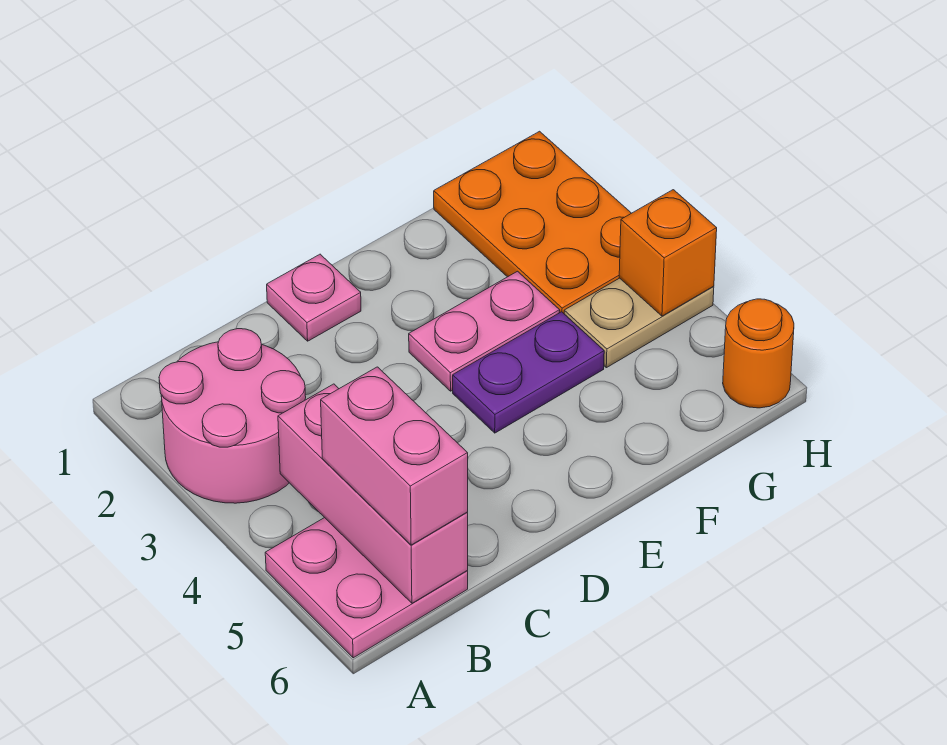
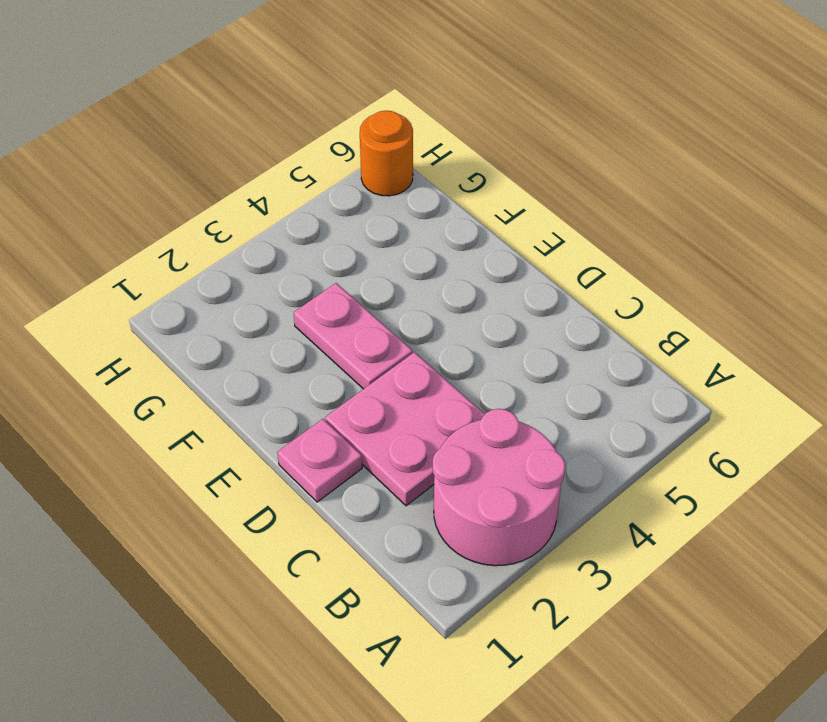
pink plate C2:D3 level 1 -> pink plate A5:B6 level 1
none -> purple plate E4:F4 level 1
none -> orange plate G1:H3 level 1

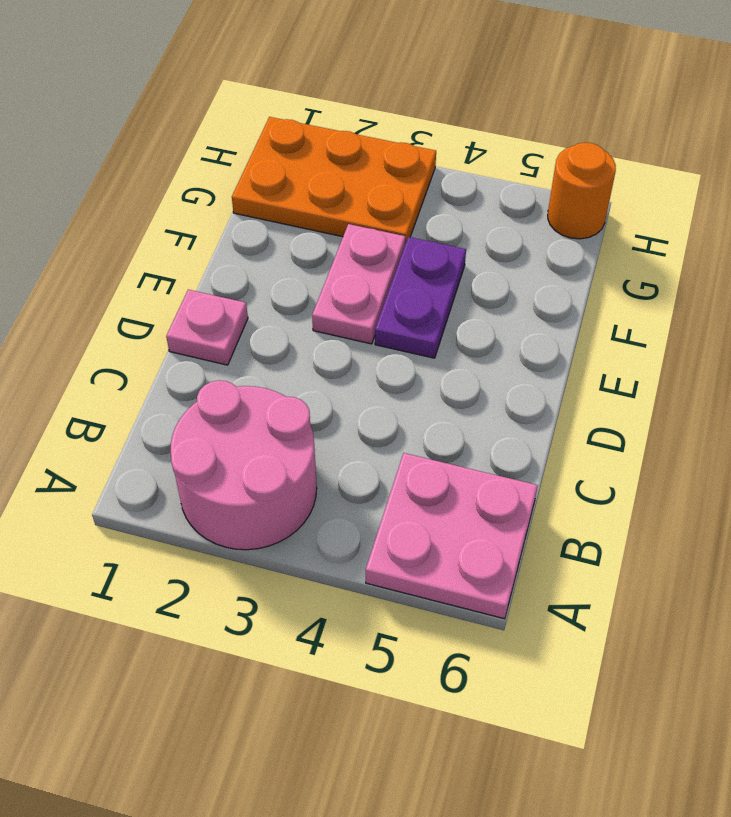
none -> tan plate G4:H4 level 1
none -> pink brick B4:B6 level 2

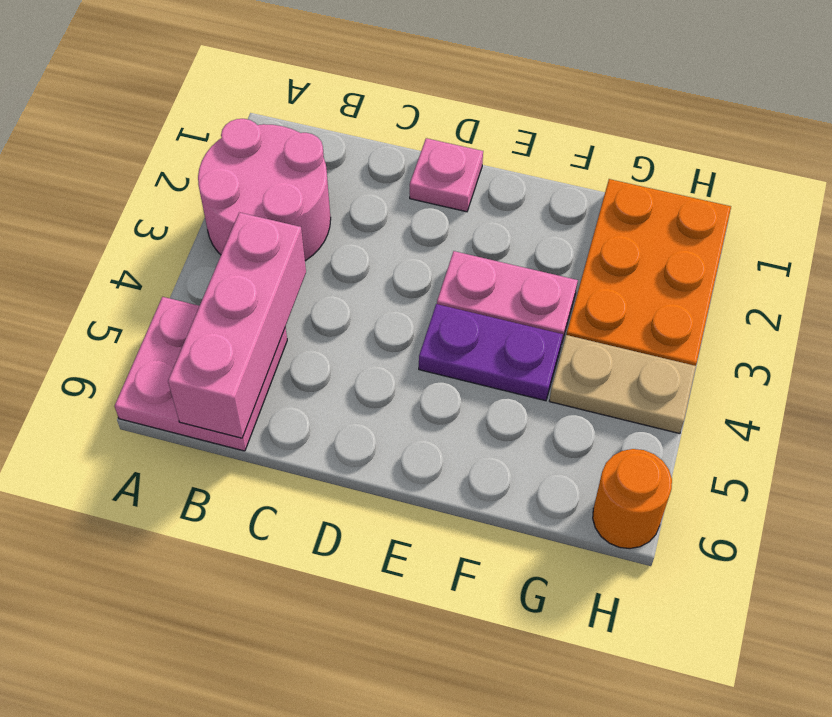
none -> orange brick H4 level 2
none -> pink brick B5:B6 level 3

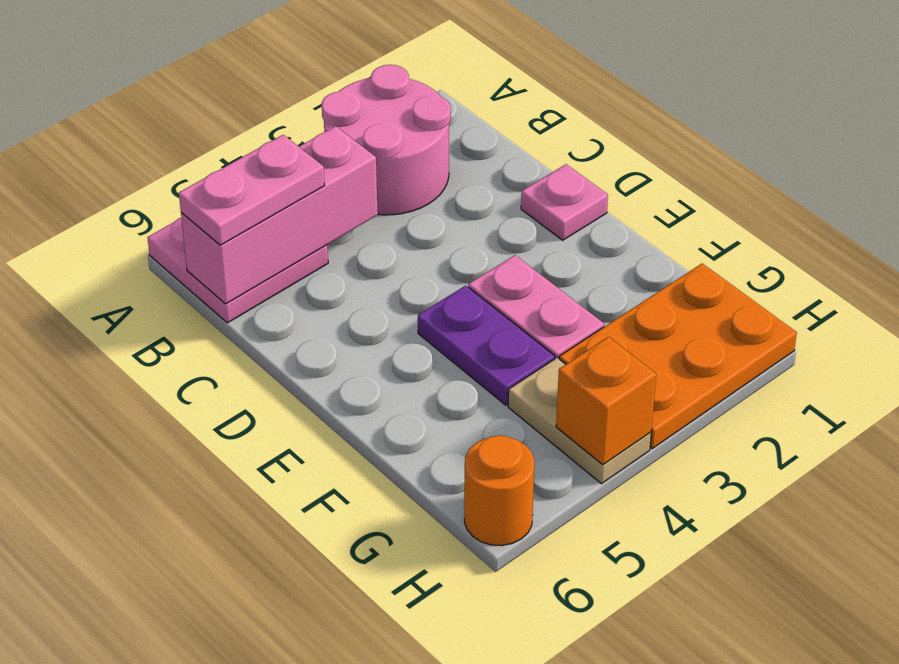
pink plate B5:B6 level 3 -> pink brick B5:B6 level 3

